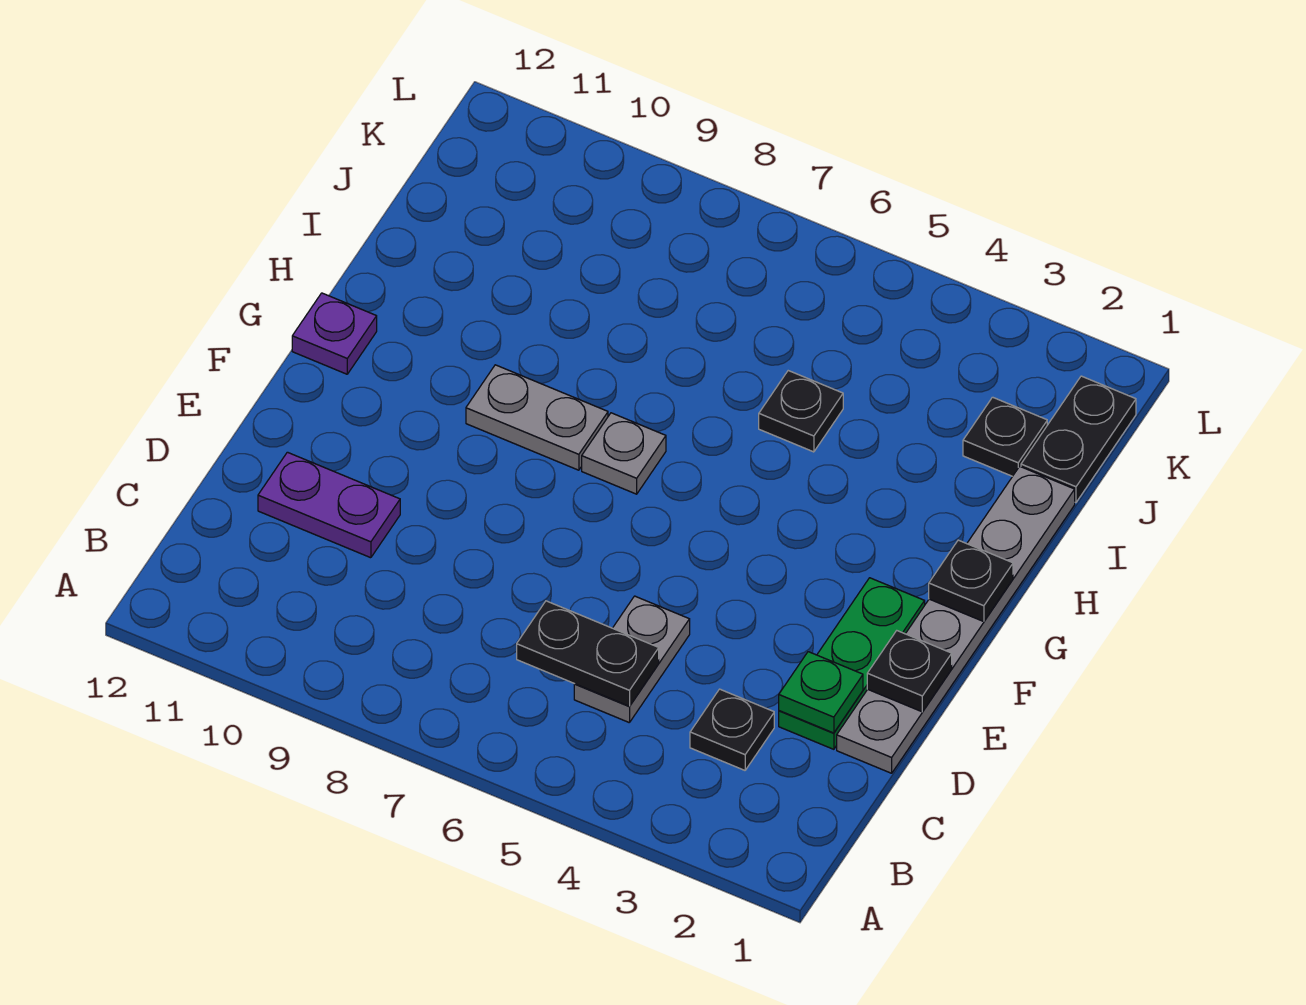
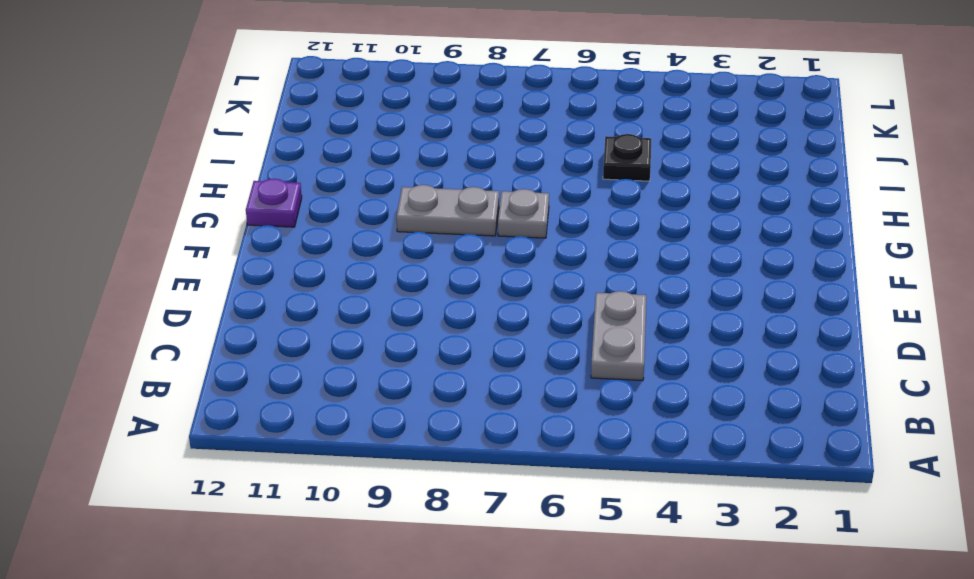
none -> black plate C3 level 1
none -> grey plate D1:I1 level 1
none -> green plate D2:F2 level 1

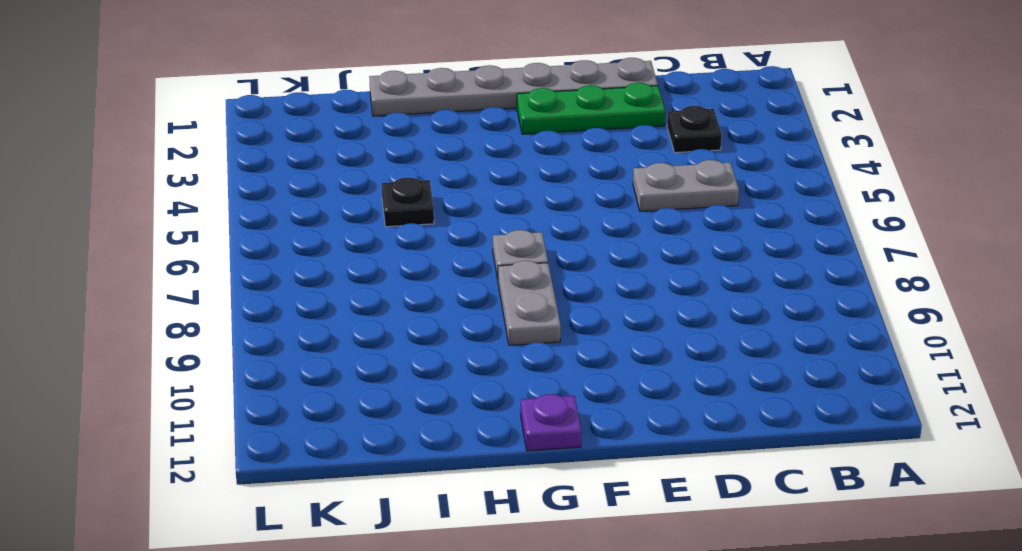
none -> purple plate D10:D11 level 1
none -> black plate J1:K1 level 1
none -> black plate J2 level 1

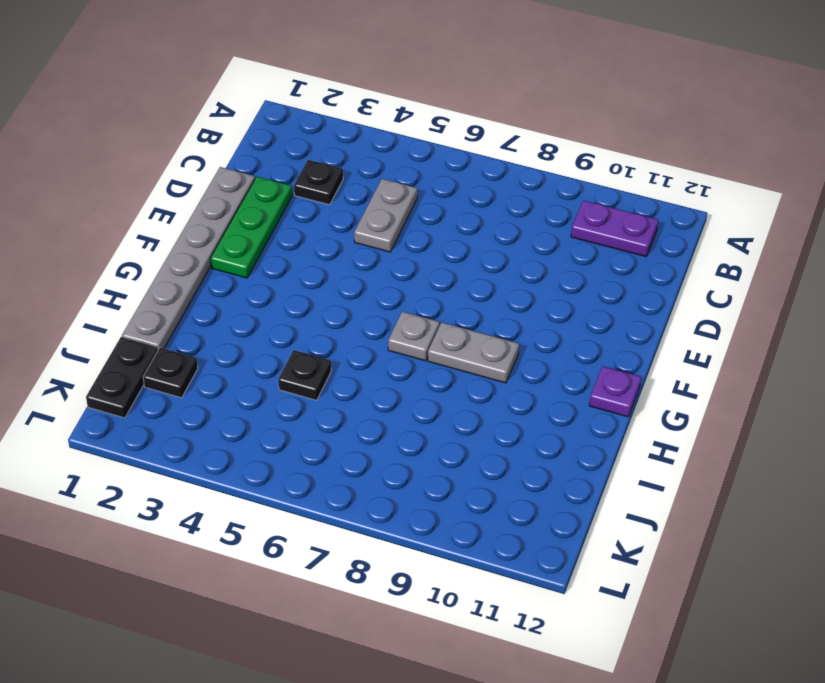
purple plate B10:B11 level 1 -> purple plate D10:D11 level 1
none -> black plate C5:C6 level 2
none -> green plate D2 level 2
none -> black plate E1 level 2

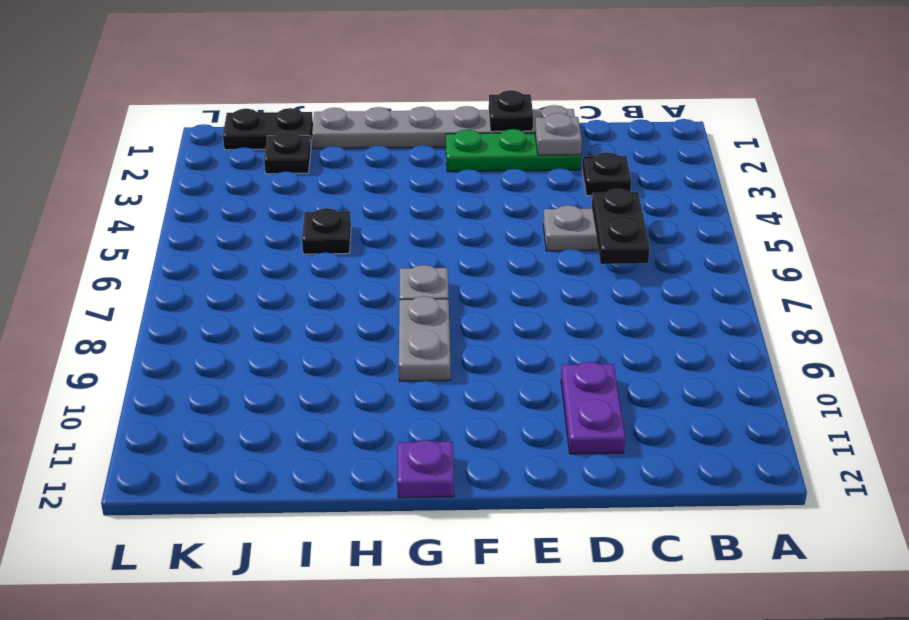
grey plate D2 level 2 -> green plate D2 level 2
none -> black plate G1 level 2

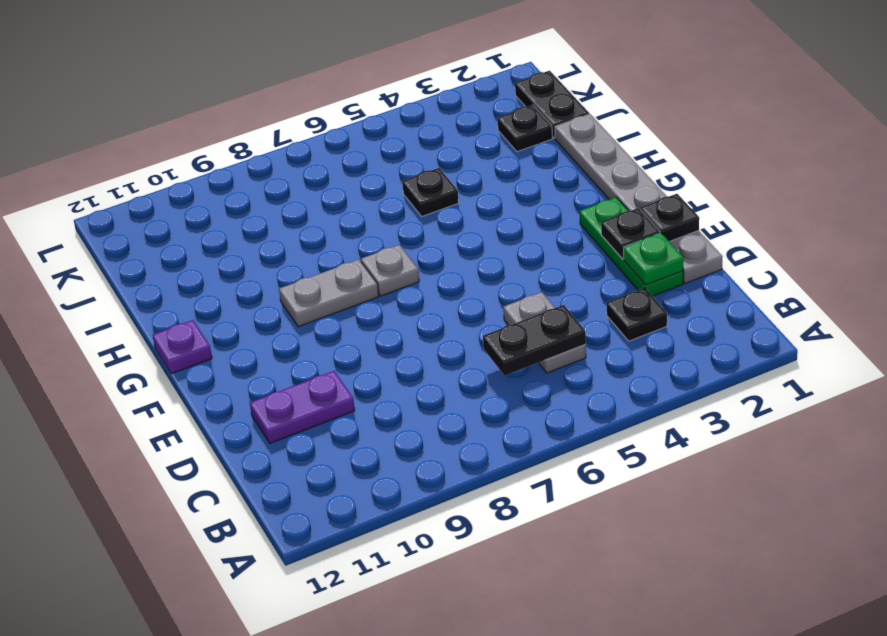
black plate E2 level 2 -> black plate G1 level 2

